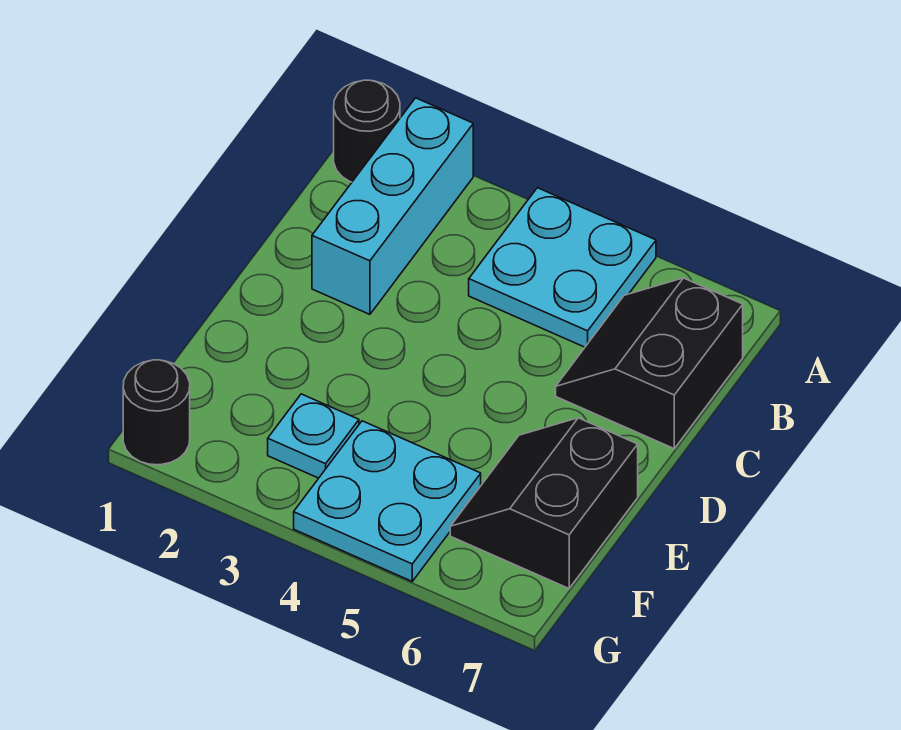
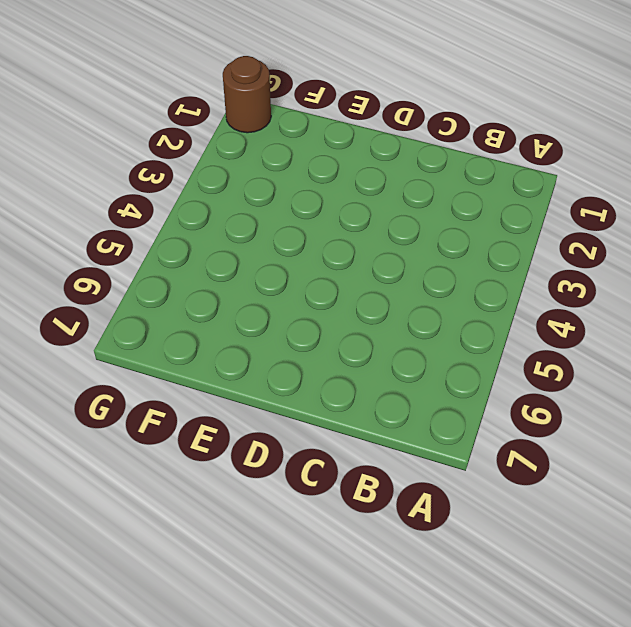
brown round brick G1 level 1 -> black round brick G1 level 1
none -> black round brick A1 level 1
none -> cyan brick A2:C2 level 1

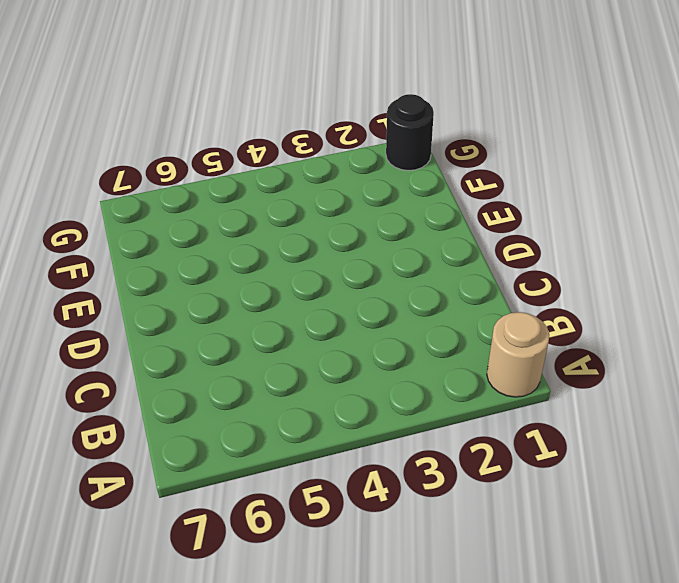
tan round brick A1 level 1 -> black round brick A1 level 1
none -> cyan brick A2:C2 level 1
none -> cyan plate A4:B5 level 1

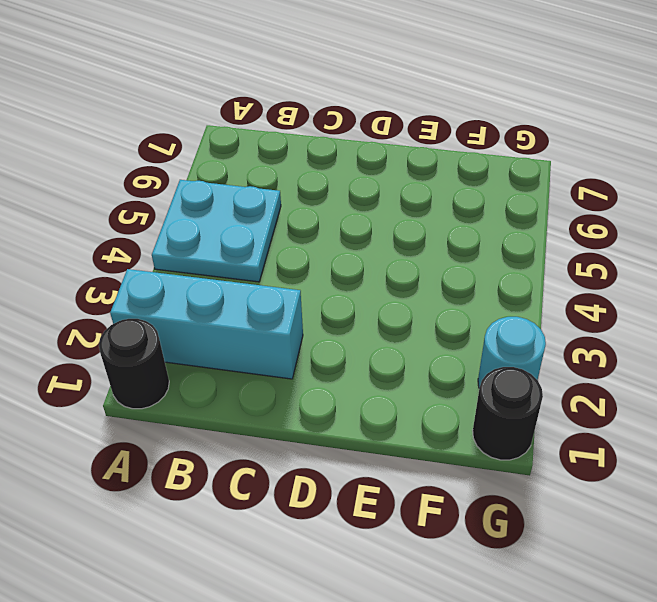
cyan round brick G2 level 1 -> none
none -> black slope B6:C7 level 1 top 7
none -> black slope E6:F7 level 1 top 7

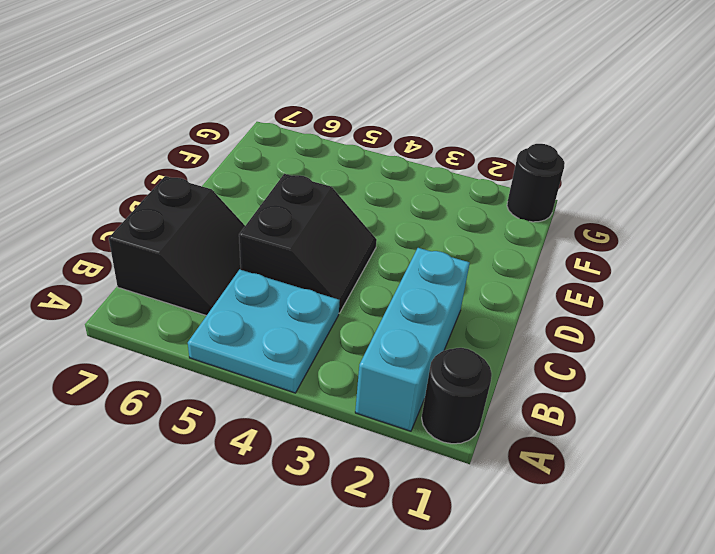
black slope C4:D5 level 1 top 5 -> black slope E6:F7 level 1 top 7
none -> cyan plate F3 level 1
none -> cyan plate F4:G5 level 1

